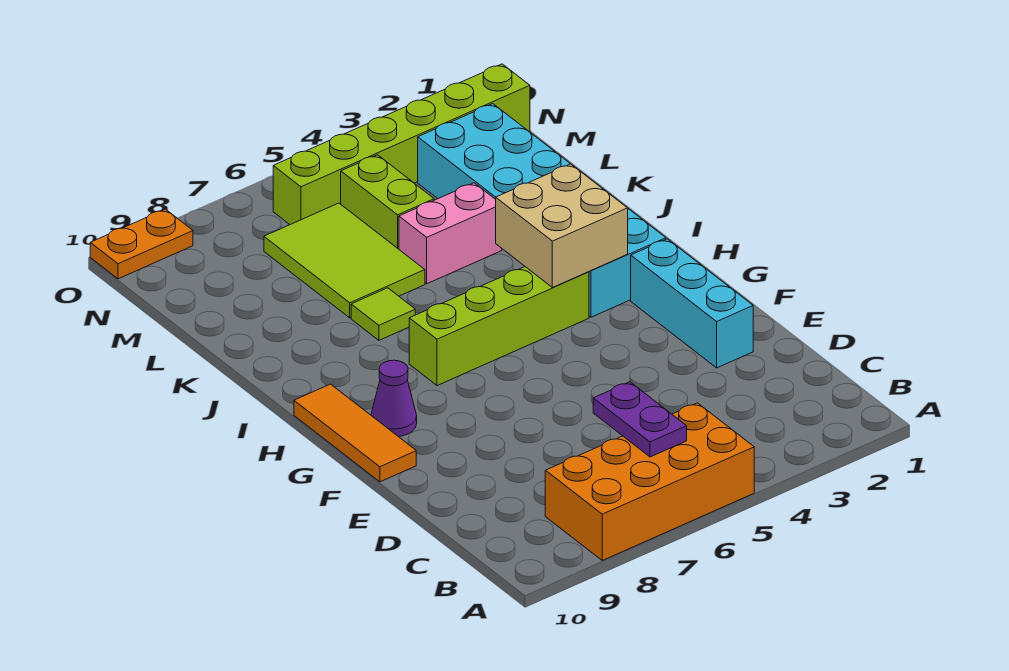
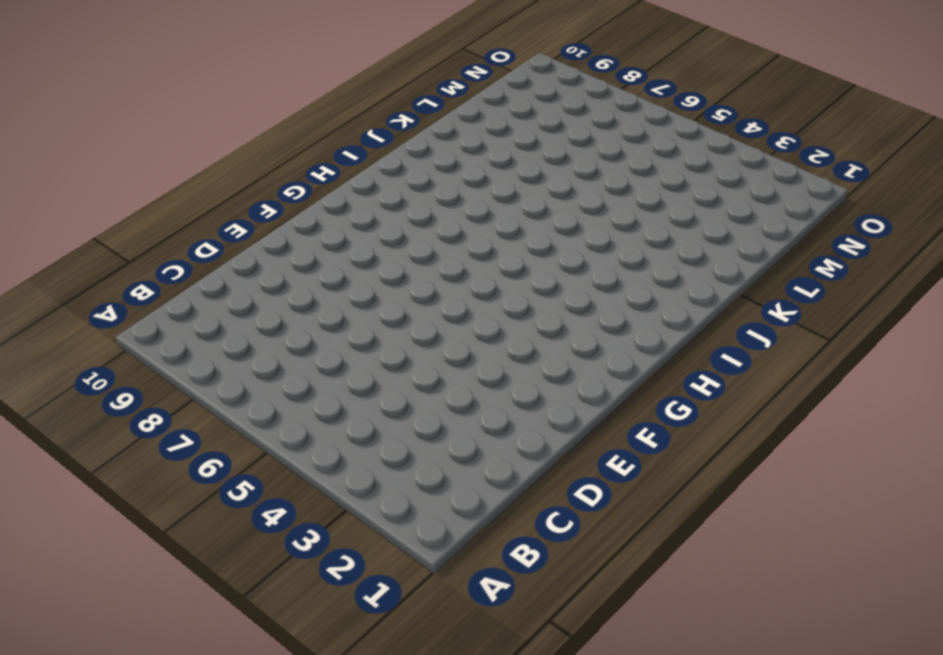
none -> orange brick A5:B8 level 1
none -> cyan brick E2:G2 level 1
none -> orange tile F10:H10 level 1

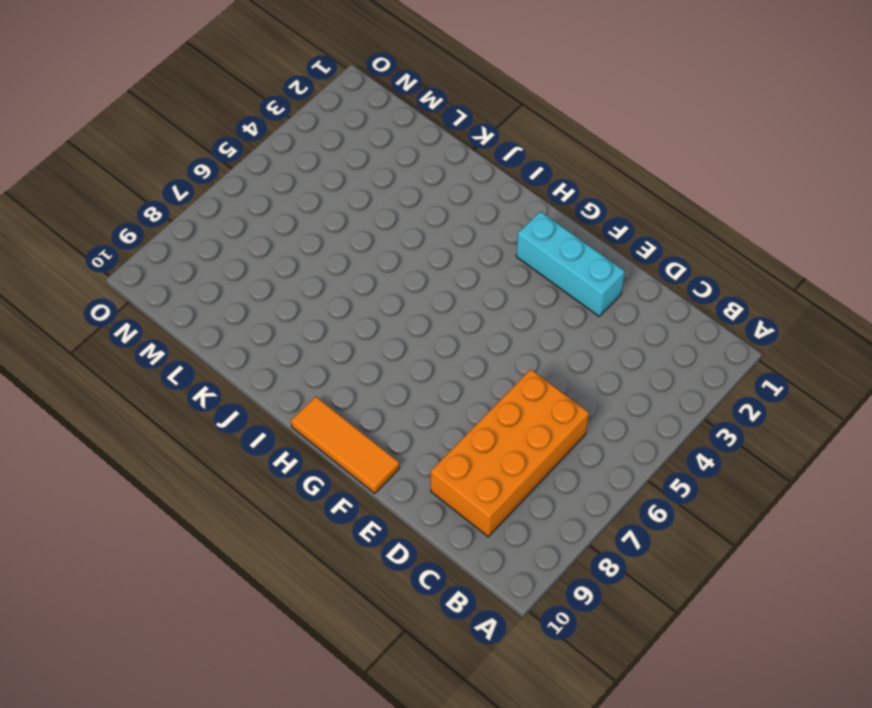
orange brick C6:D9 level 1 -> orange brick A5:B8 level 1
none -> purple cone G9 level 1
none -> cyan brick H2:M3 level 1
none -> lime brick H4:H7 level 1

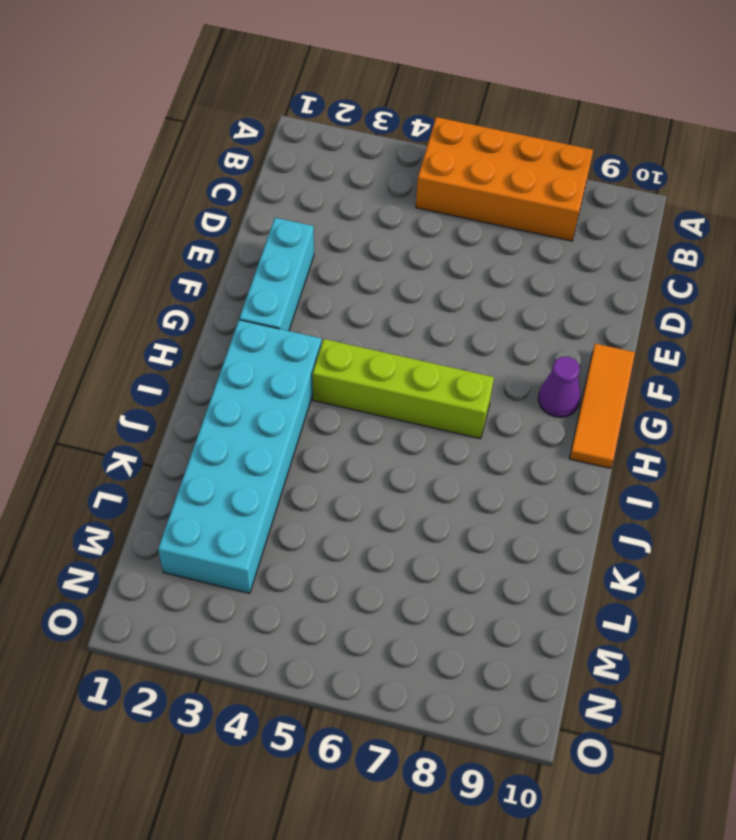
none -> lime tile J7 level 1
none -> pink brick K4:K5 level 1
none -> lime tile K6:M7 level 1

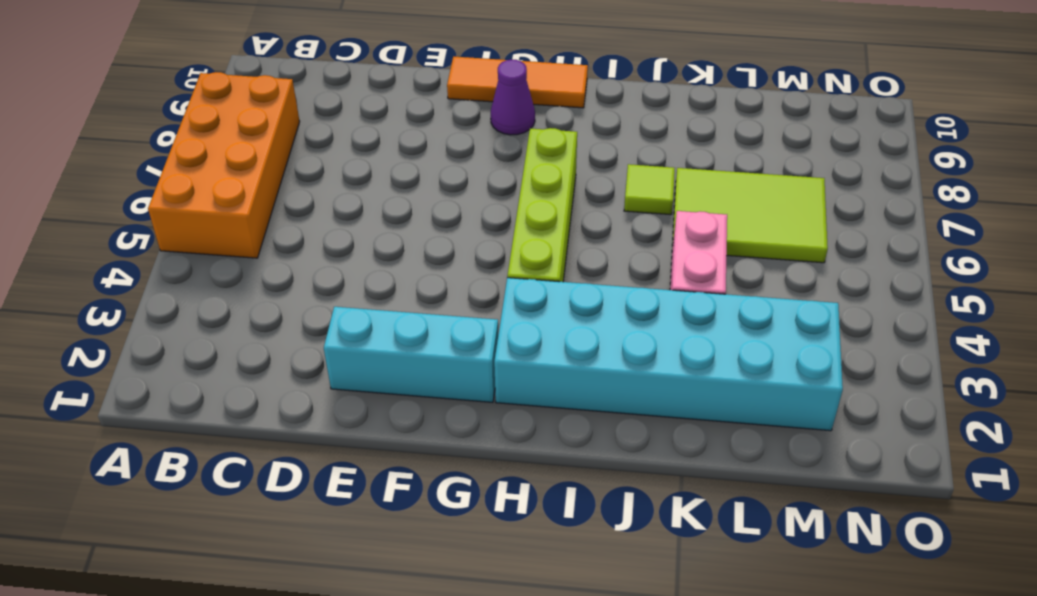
none -> lime brick L5:M5 level 1
none -> lime brick N1:N6 level 1
none -> orange plate O9:O10 level 1

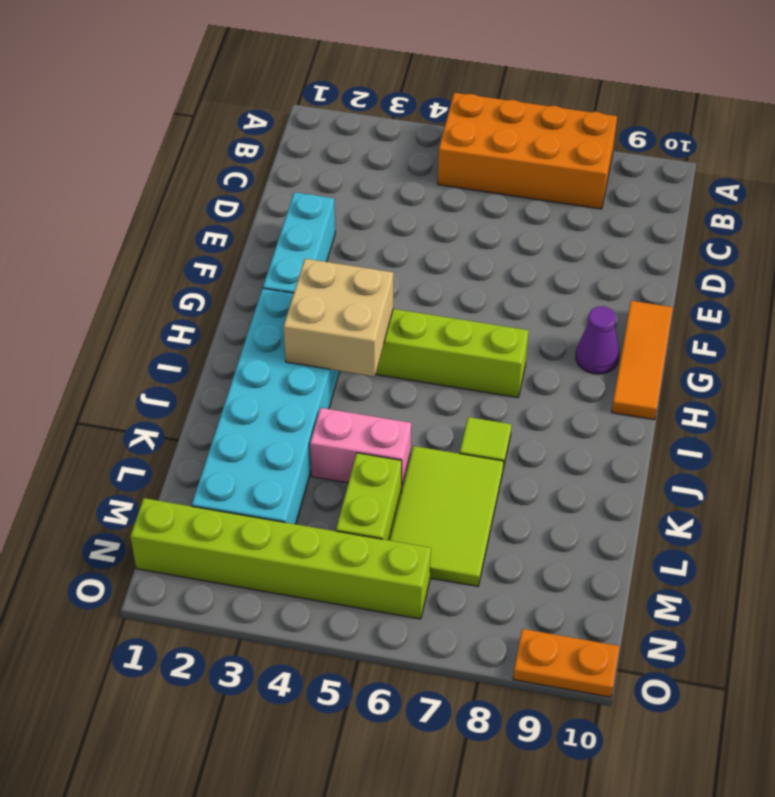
none -> purple plate B6:C6 level 2

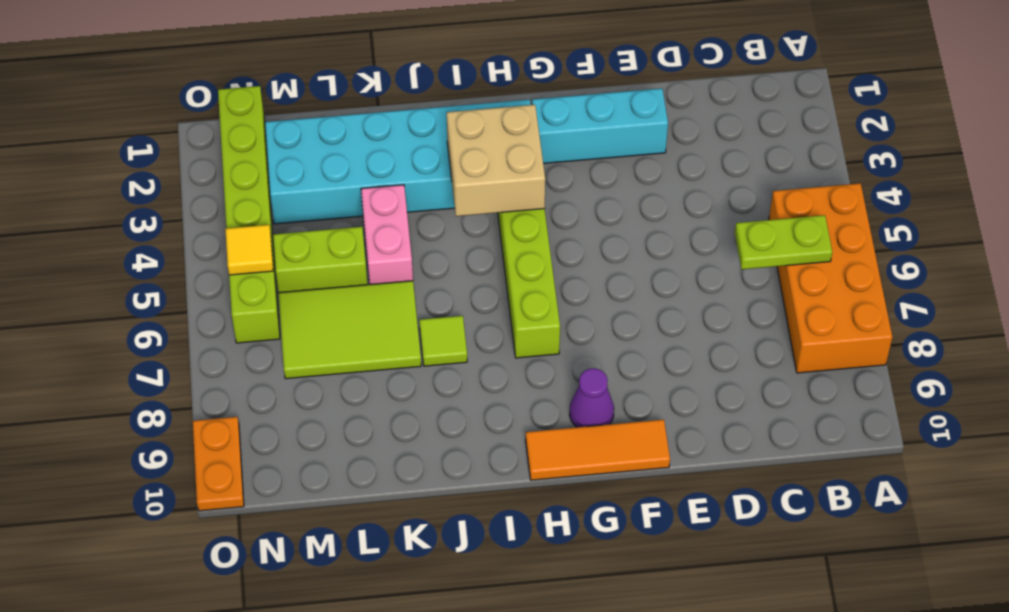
lime plate B6:C6 level 2 -> purple plate B6:C6 level 2
yellow tile N5 level 2 -> none

